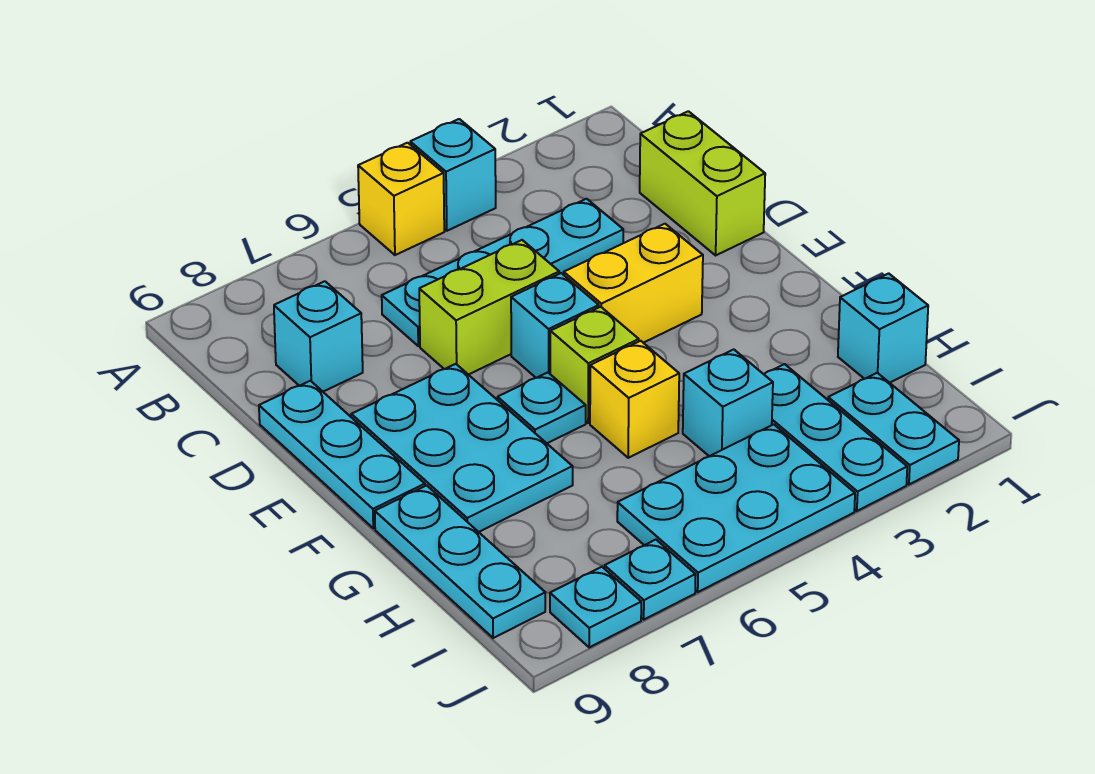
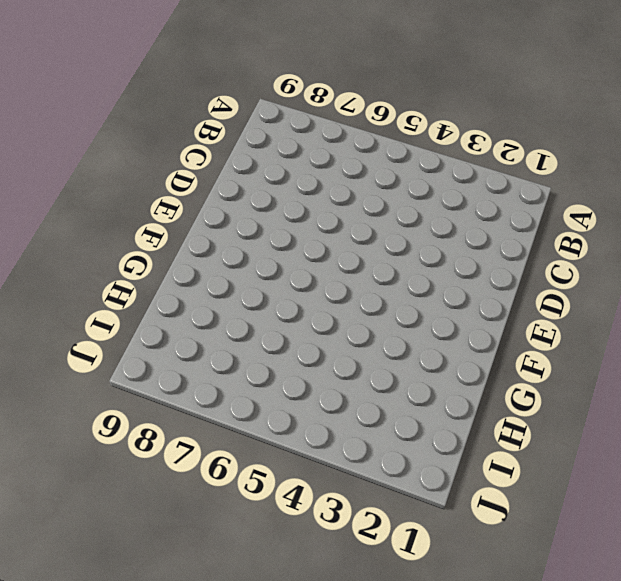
none -> cyan brick A4 level 1
none -> yellow brick A5 level 1
none -> lime brick C1:D1 level 1

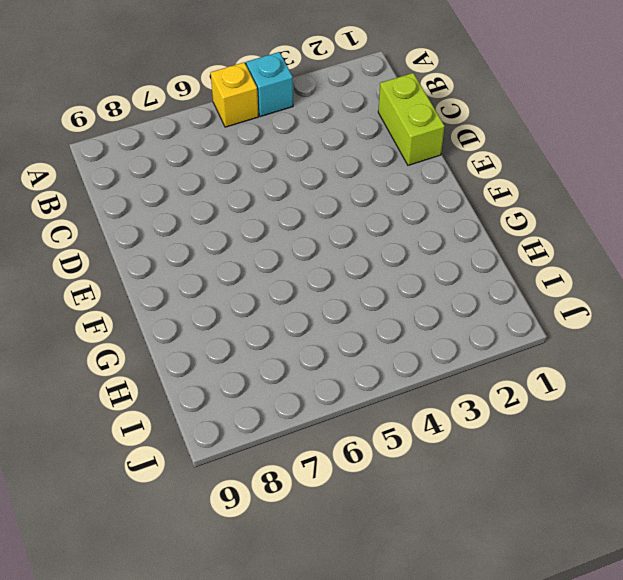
none -> cyan plate C3:C6 level 1
none -> cyan brick C8 level 1
none -> lime brick D5:D6 level 1

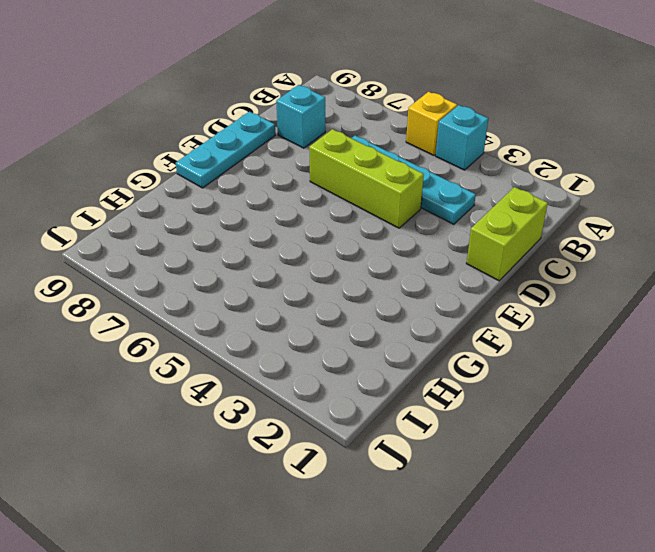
lime brick D4:D6 level 1 -> lime brick D5:D6 level 1
none -> yellow brick E3:E4 level 1
none -> cyan brick E5 level 1
none -> cyan plate E7:G8 level 1

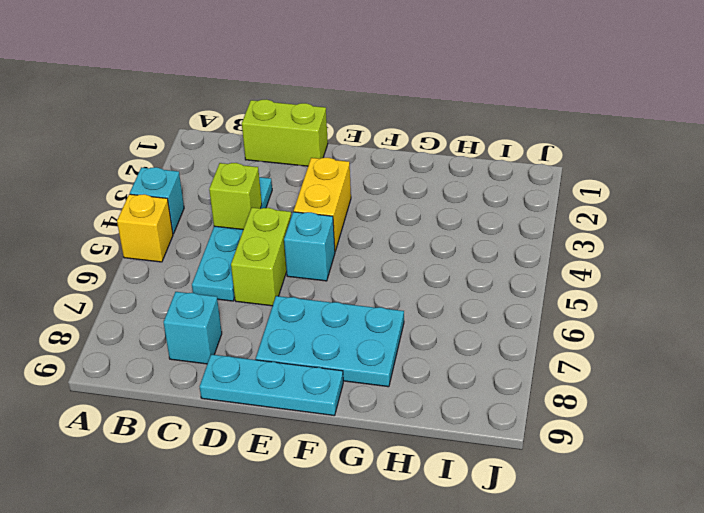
lime brick C4 level 2 -> lime brick F5 level 1
none -> cyan plate F6 level 1
none -> yellow brick G5 level 1
none -> cyan plate G9:I9 level 1

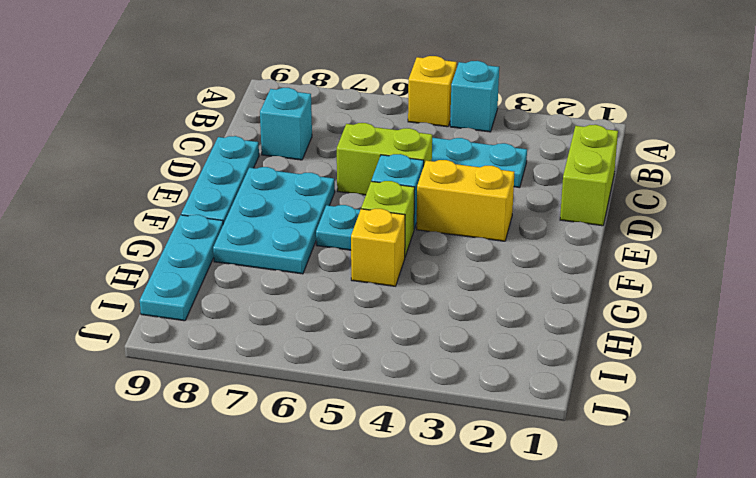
none -> cyan brick H1 level 1
none -> cyan plate H3:J3 level 1
none -> cyan brick H4 level 1

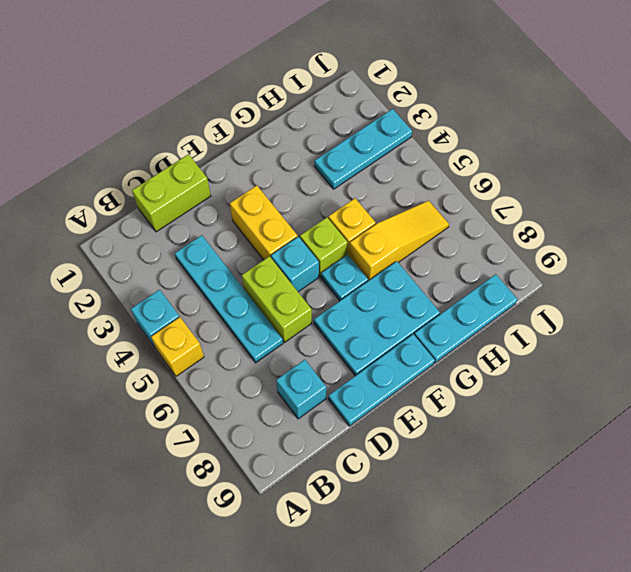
yellow slope G6:I6 level 1 top G -> cyan plate I4:J6 level 1
none -> cyan brick H1 level 1
none -> cyan brick H4 level 1
none -> cyan plate I2:J2 level 1

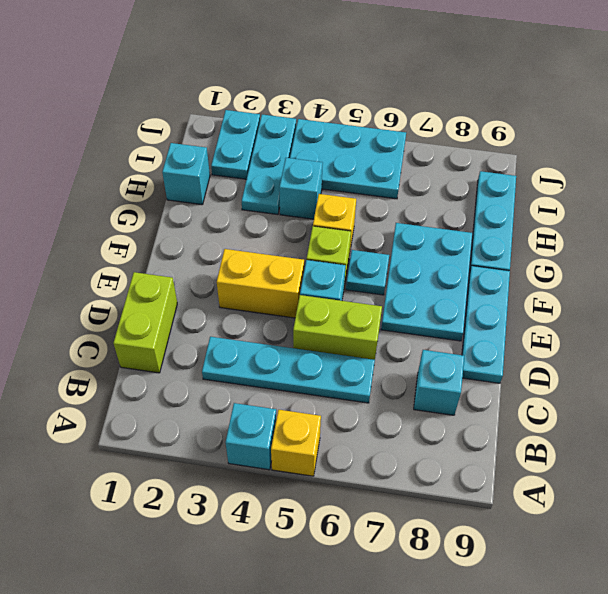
none -> cyan plate J7 level 1
none -> cyan plate J8 level 1

